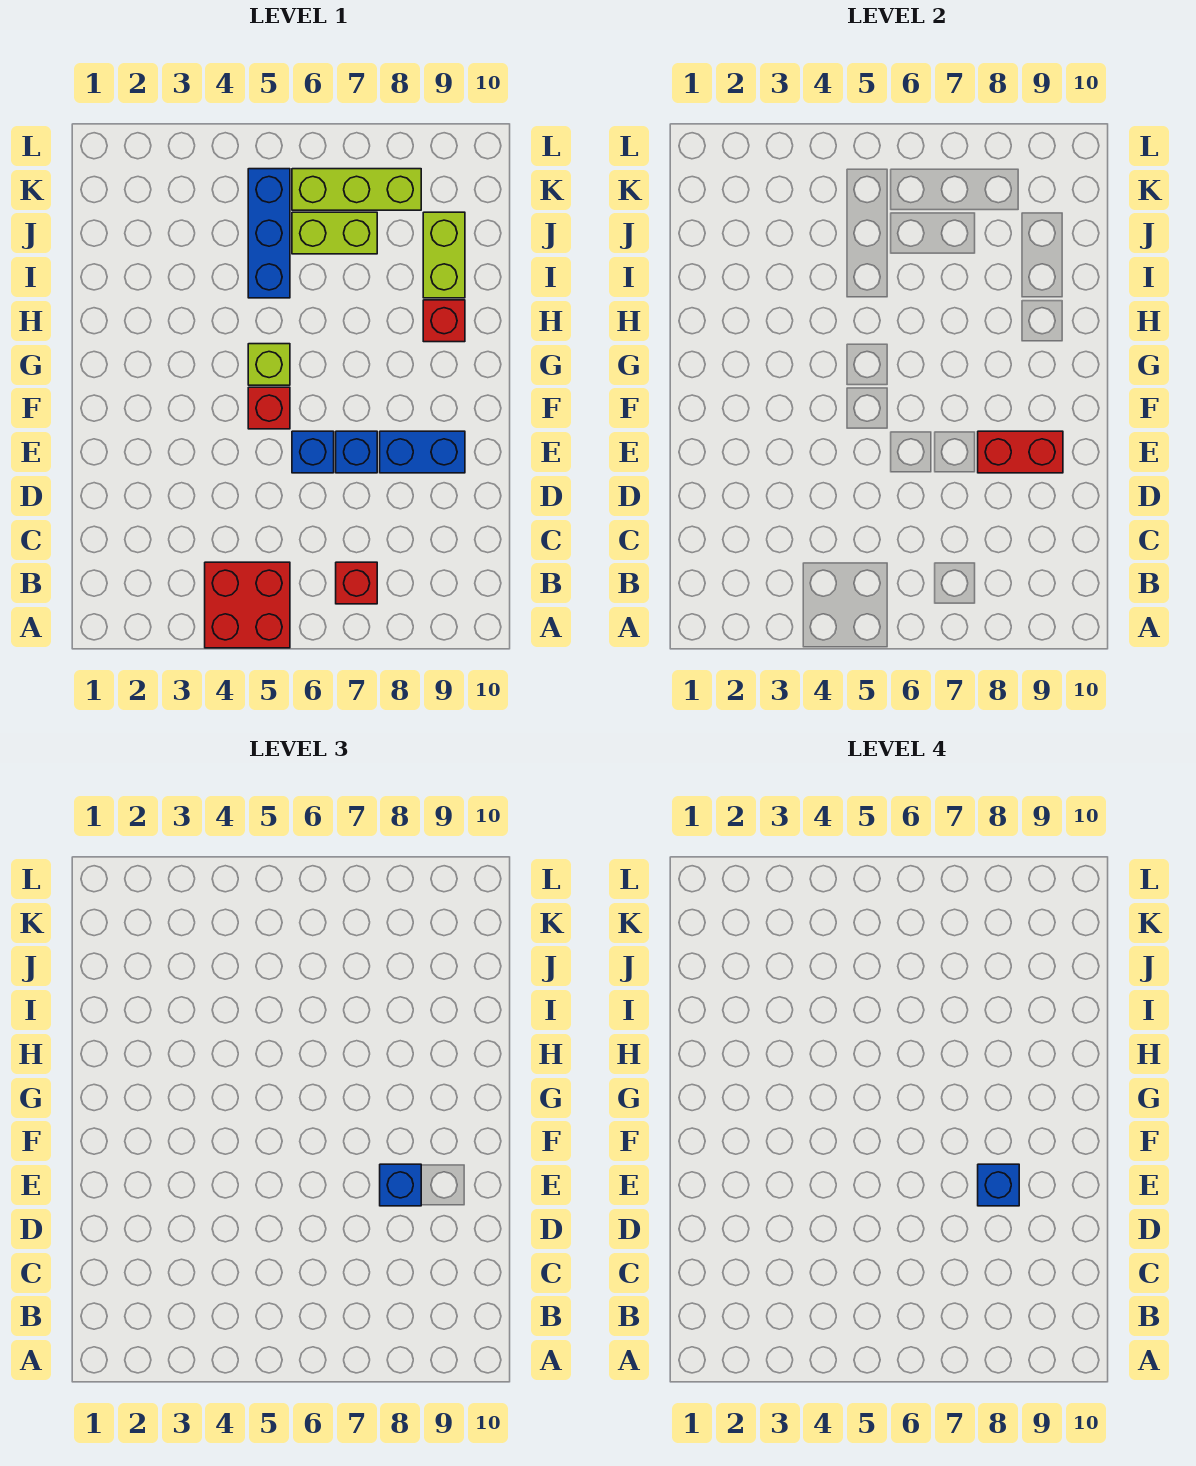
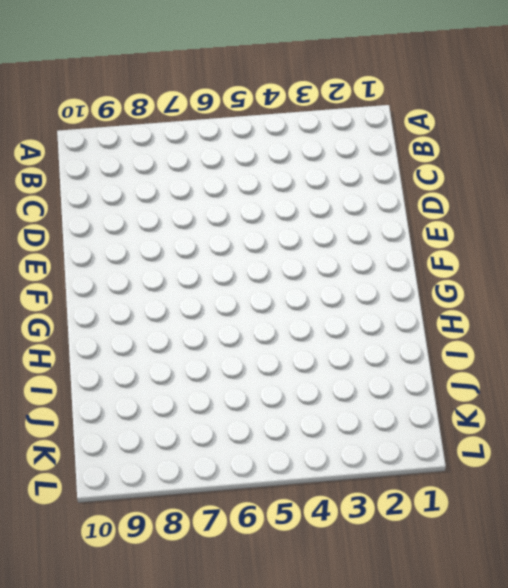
none -> red brick A4:B5 level 1
none -> red brick B7 level 1
none -> blue brick E6 level 1

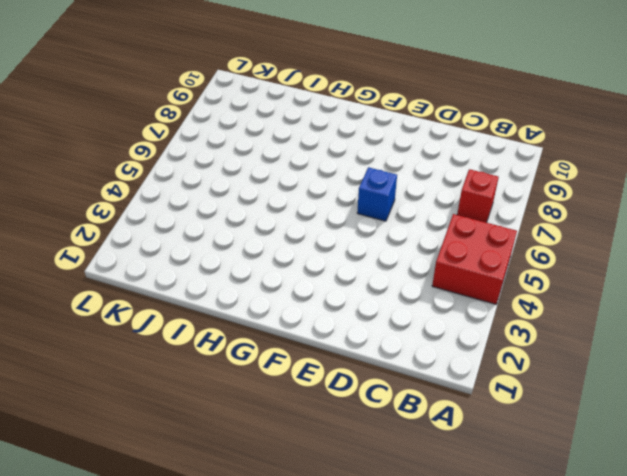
none -> blue brick E7 level 1
none -> blue brick E8:E9 level 1
none -> red brick F5 level 1

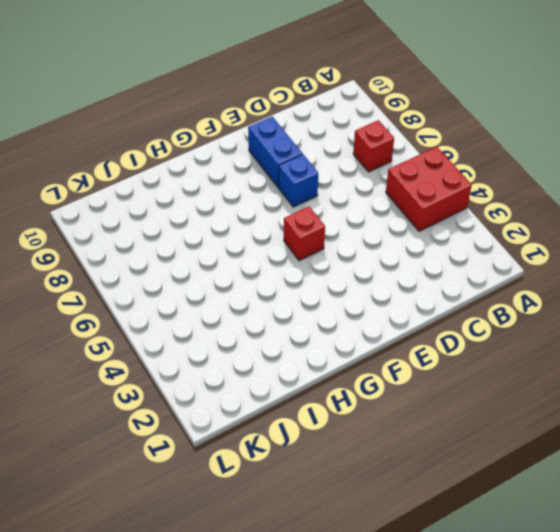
none -> blue brick E6 level 1
none -> lime brick G5 level 1
none -> red brick H9 level 1

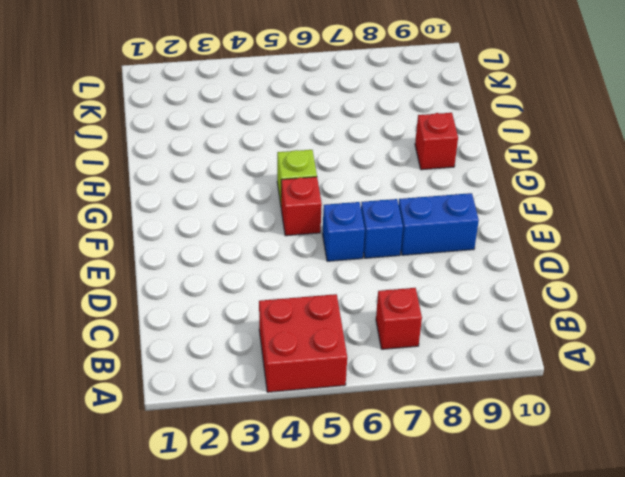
none -> blue brick I5:K5 level 1
none -> lime brick I9:J9 level 1
none -> lime brick J6:J7 level 1

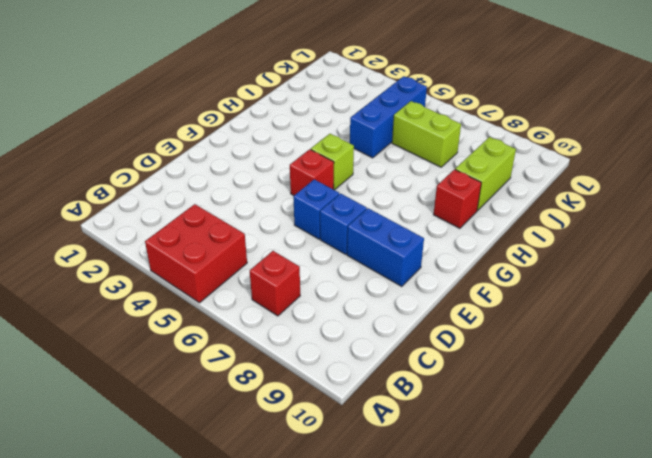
none -> lime brick K6:K8 level 1
none -> red brick E8:E9 level 2
none -> blue brick E8 level 3

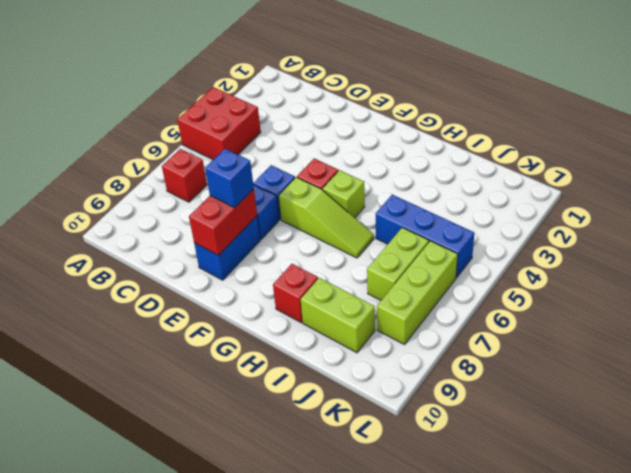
lime slope F6:H6 level 1 top F -> none
none -> blue brick E8 level 4

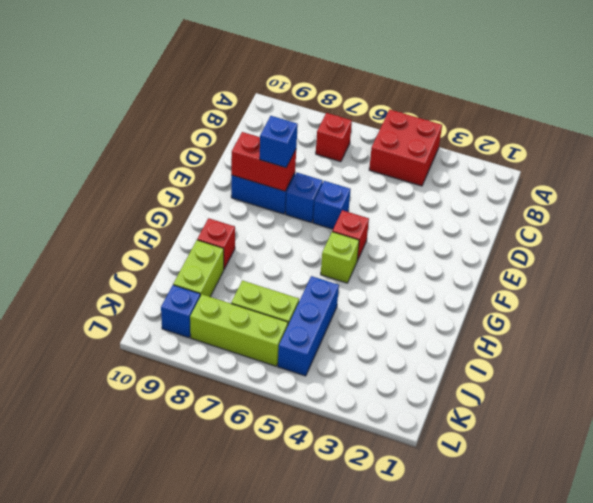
blue brick K9 level 1 -> blue brick E8 level 4

